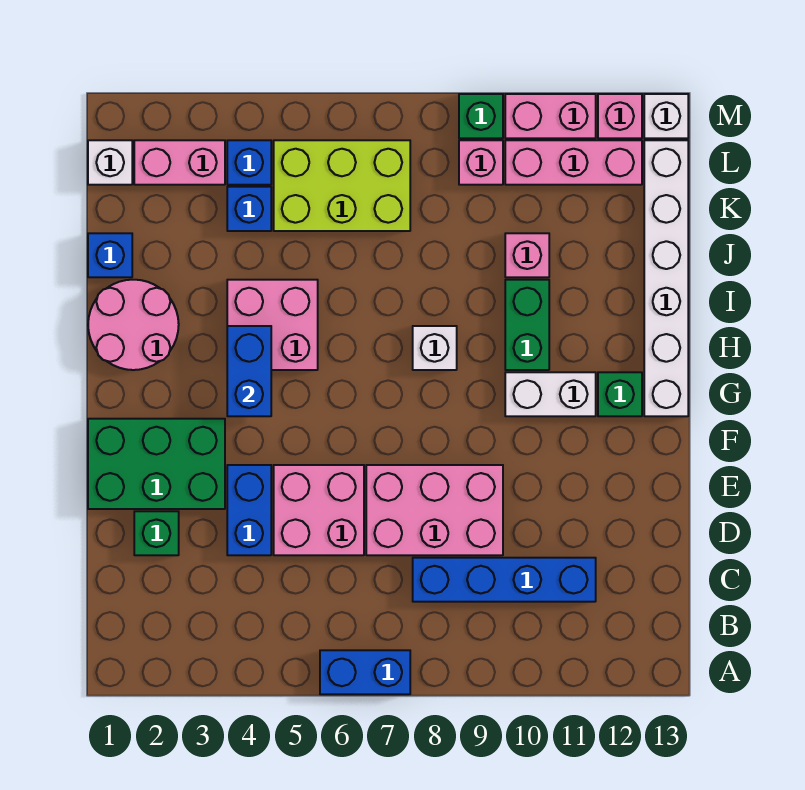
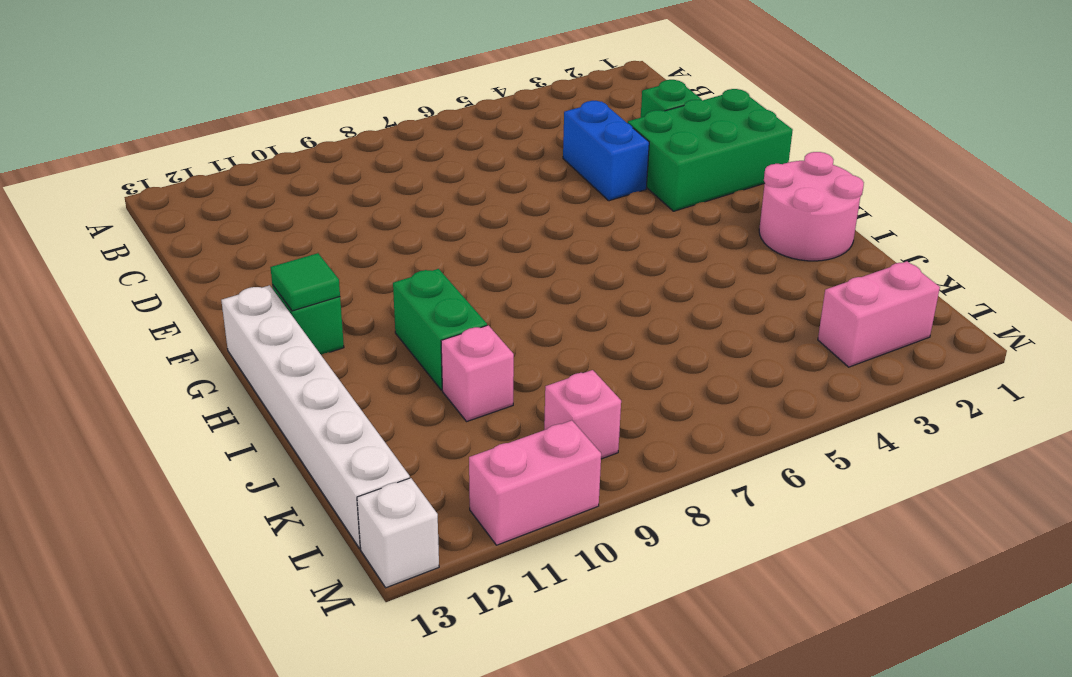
green tile G12 level 2 -> none
none -> blue brick A6:A7 level 1
none -> blue brick C8:C11 level 1
none -> pink brick D5:E6 level 1

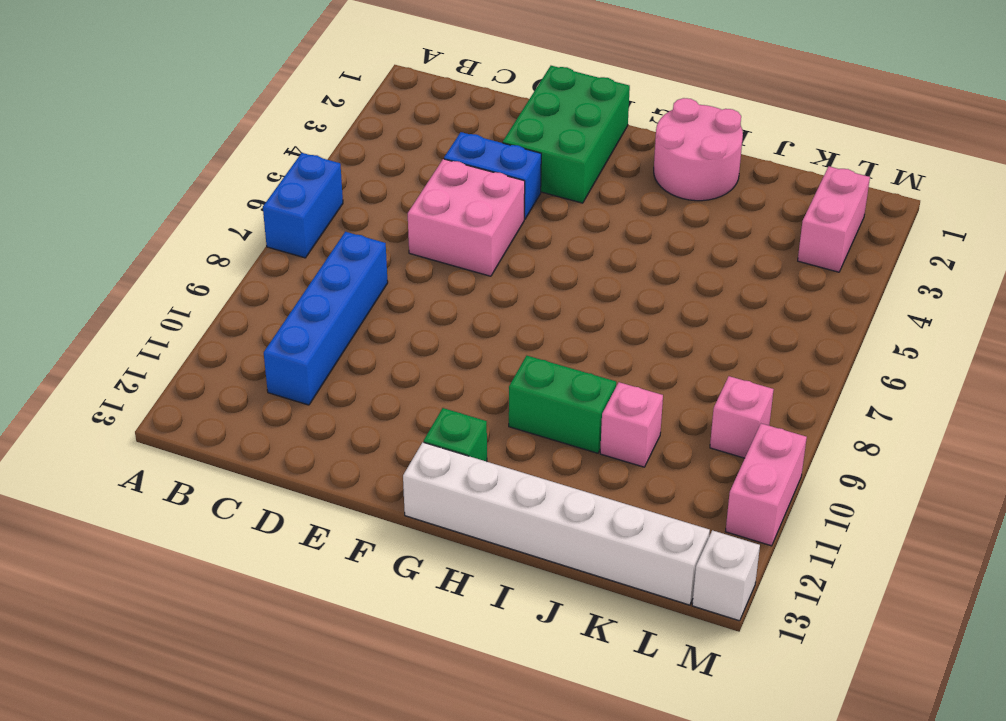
none -> green brick D2 level 1
none -> pink brick D7:E9 level 1
none -> white brick G10:G11 level 1

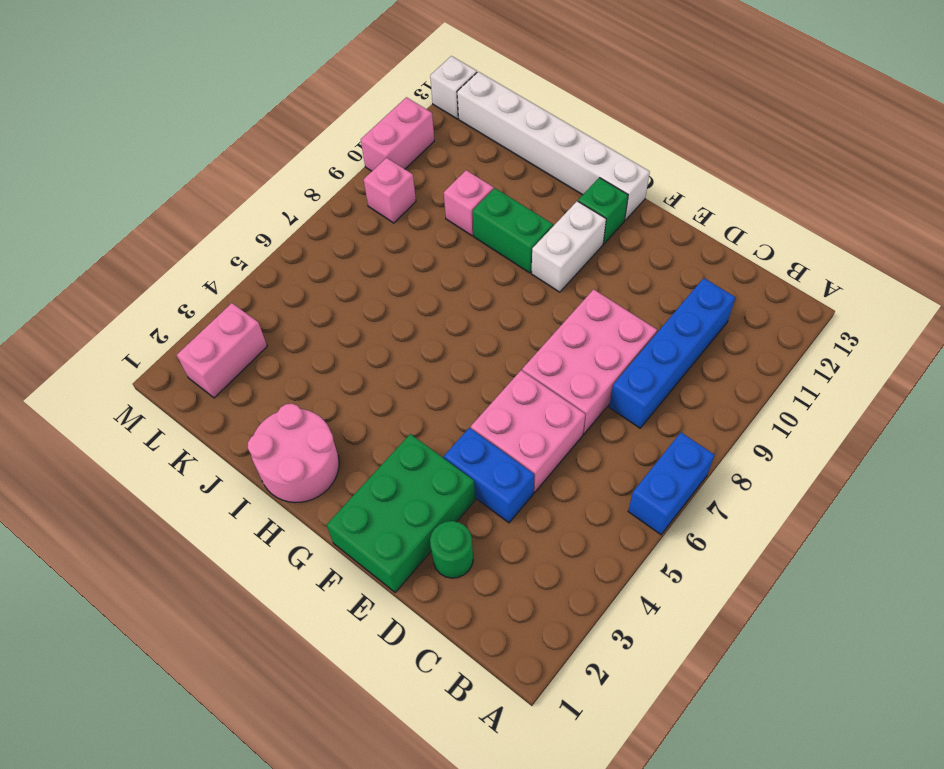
green round brick D2 level 1 -> green brick D2 level 1
none -> pink brick H4:I5 level 1
none -> white brick H8 level 1
none -> blue brick J1 level 1

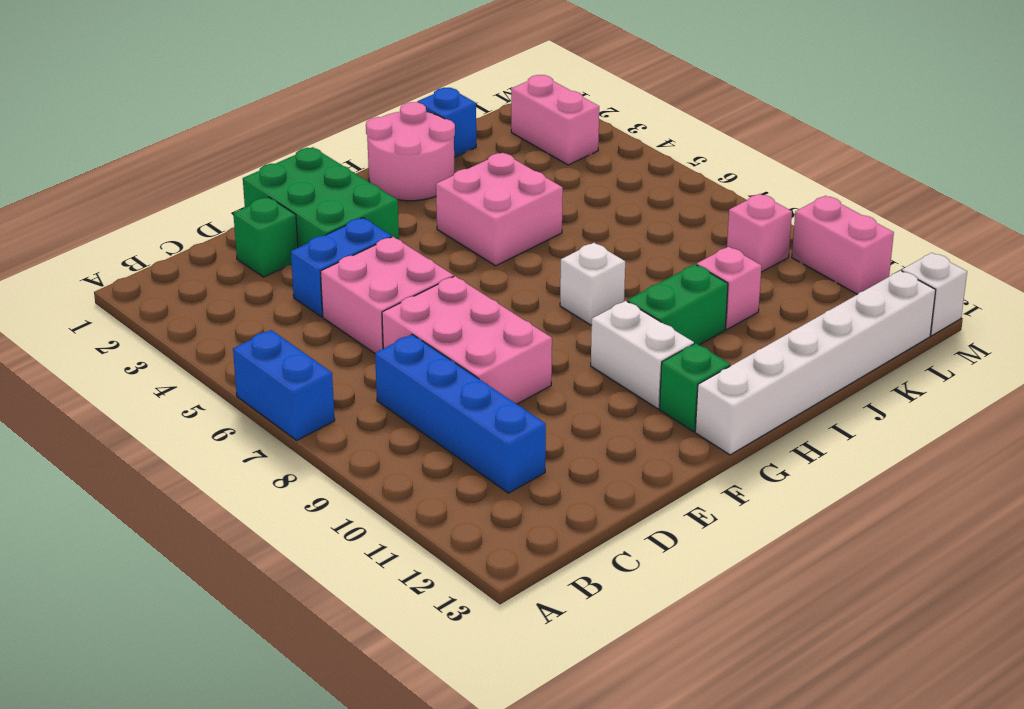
none -> blue brick K4 level 1
none -> lime brick K5:L7 level 1
none -> white brick L1 level 1

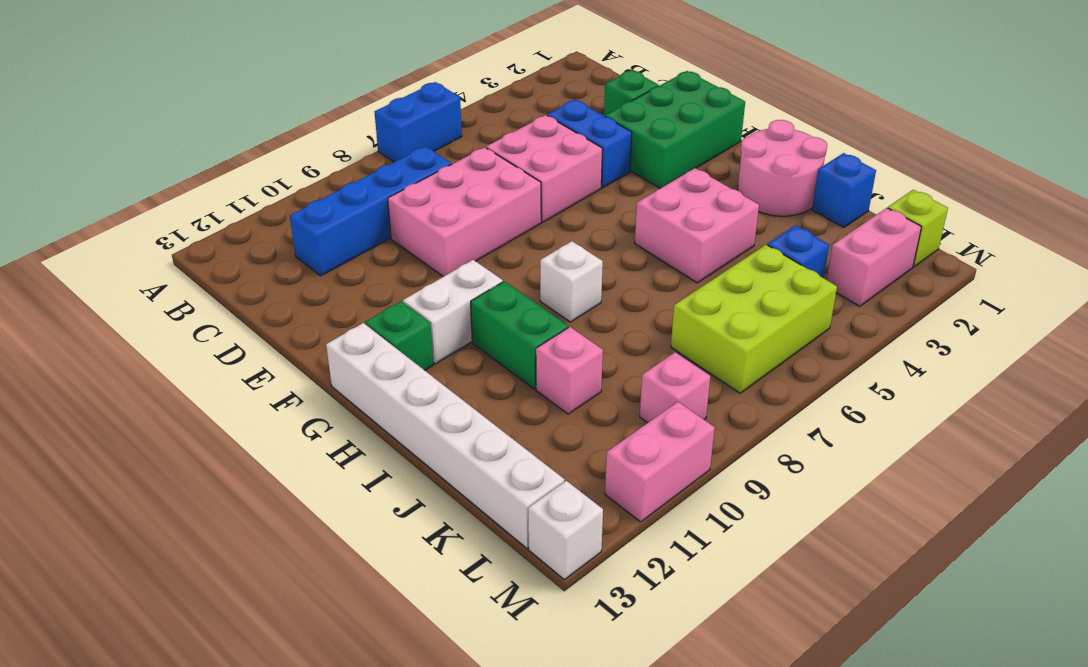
lime brick L1 level 1 -> white brick L1 level 1
none -> blue brick L4 level 1
none -> pink brick L10:L12 level 1
none -> green brick M9 level 1

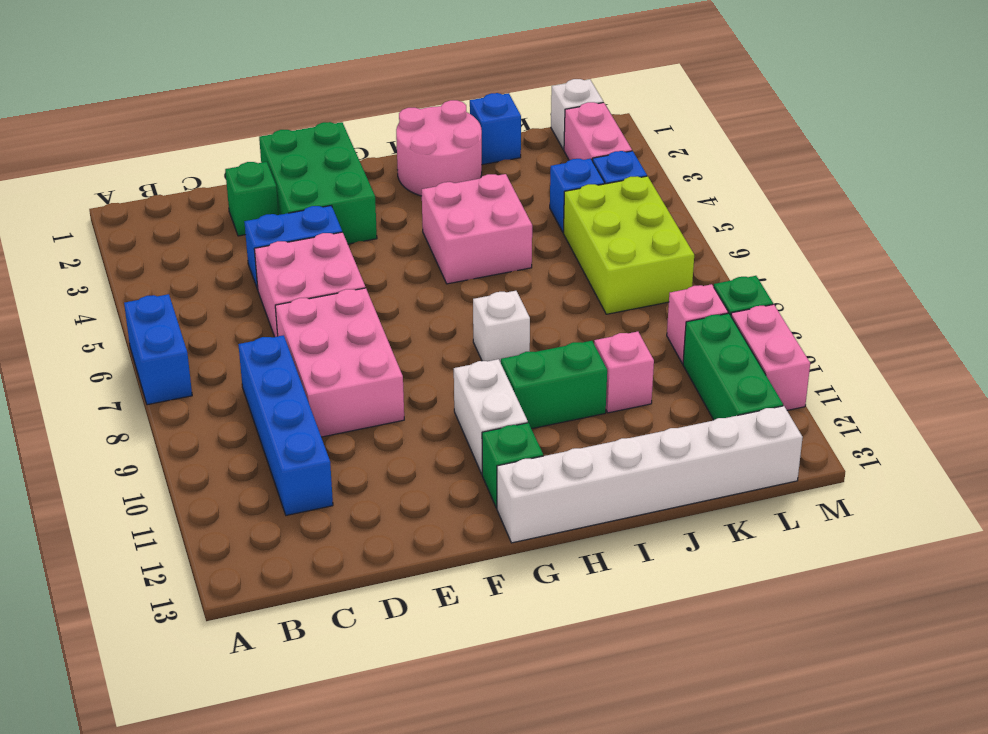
green brick L10:L12 level 1 -> pink brick L10:L12 level 1
none -> pink brick M12 level 1
none -> white brick M13 level 1
none -> blue brick G4:H4 level 2

